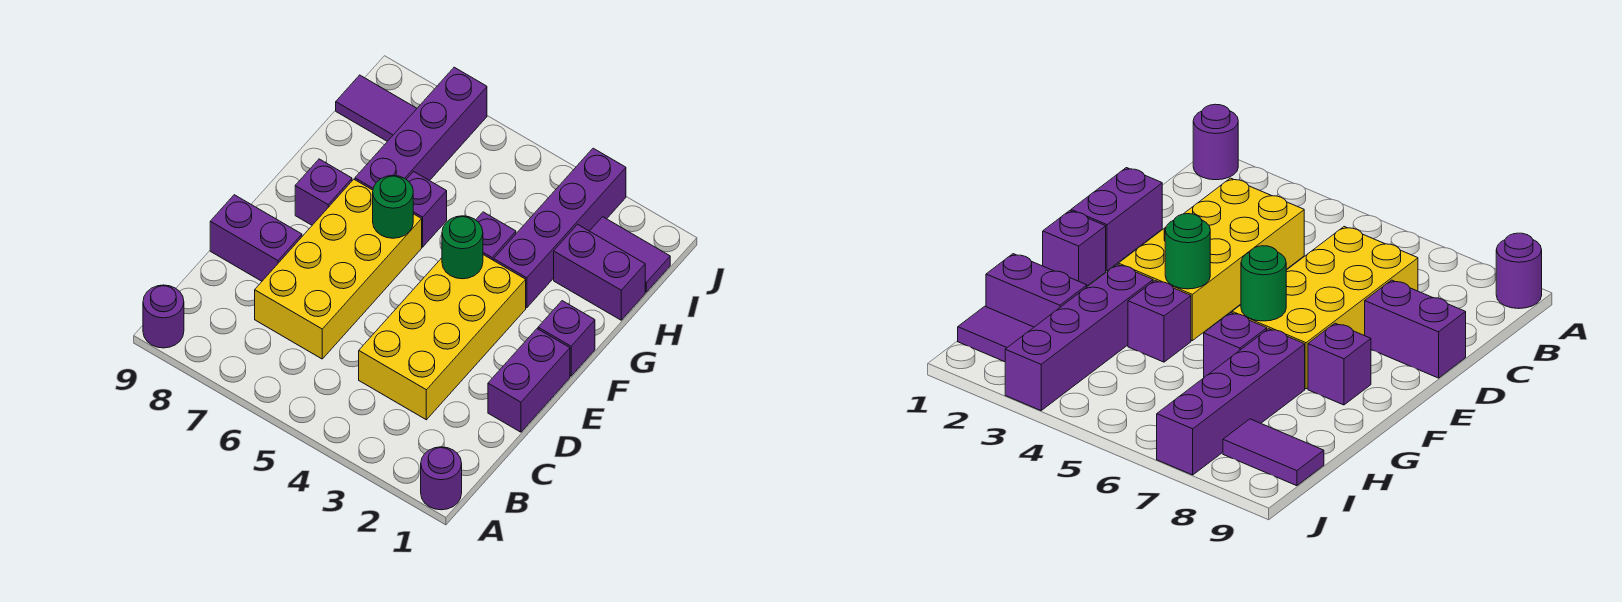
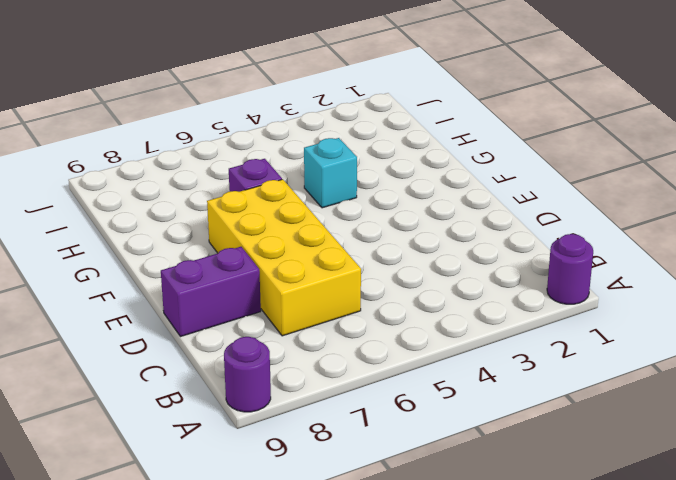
cyan brick G4 level 1 -> purple brick G4 level 1
none -> yellow brick C3:F4 level 1
none -> purple brick D1:E1 level 1
none -> purple brick F1 level 1

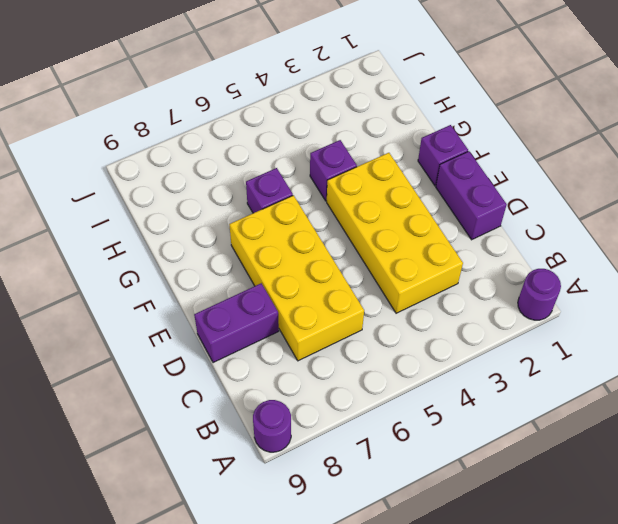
none -> purple brick F8 level 1
none -> purple brick G3:J3 level 1
none -> purple brick G7:J7 level 1

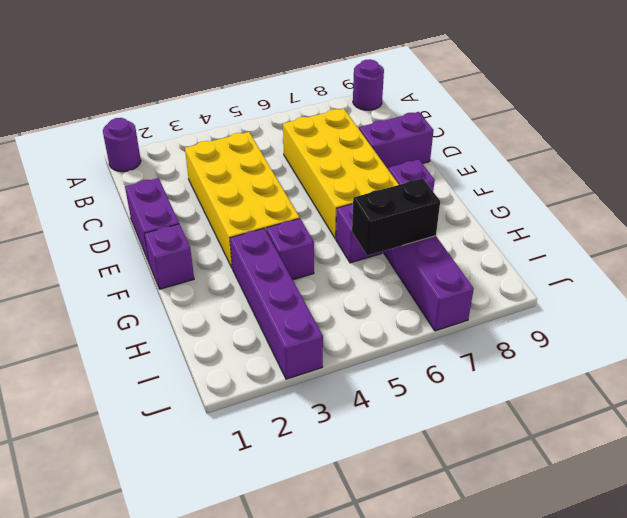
black brick H6:H7 level 2 -> none
none -> purple brick H1:H2 level 1
none -> purple tile I1:I2 level 1
none -> purple tile I8:I9 level 1

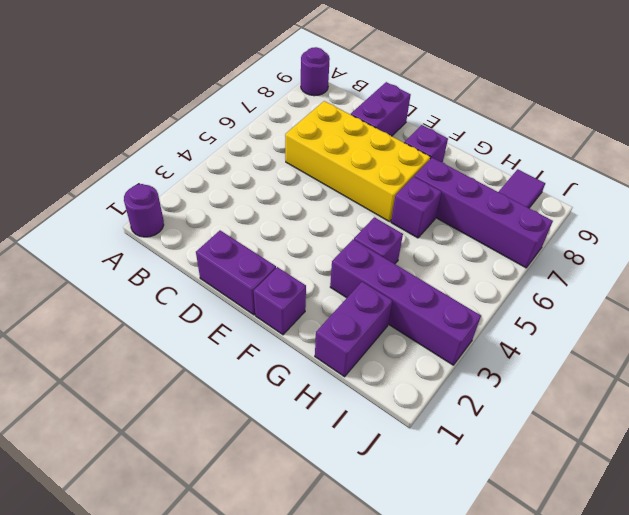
none -> yellow brick C3:F4 level 1
none -> purple tile I1:I2 level 1
none -> green round brick F4 level 2

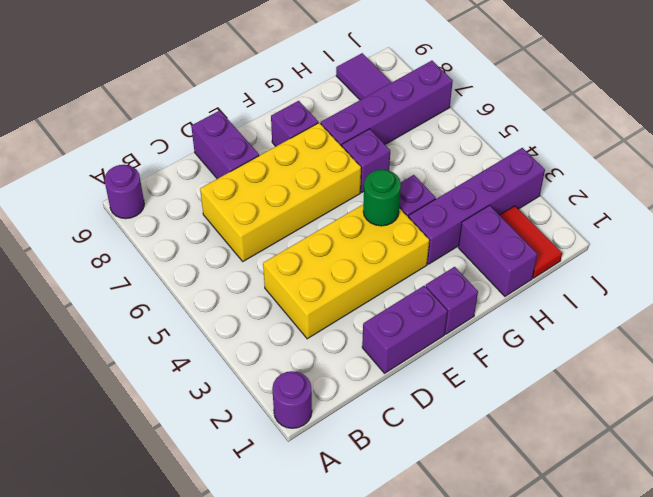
red tile I1:I2 level 1 -> purple tile I1:I2 level 1
none -> green round brick F6 level 2

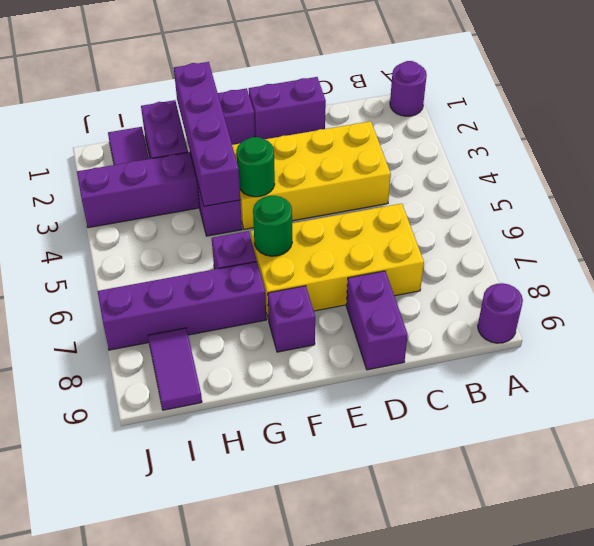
purple brick G1:G4 level 2 -> none

